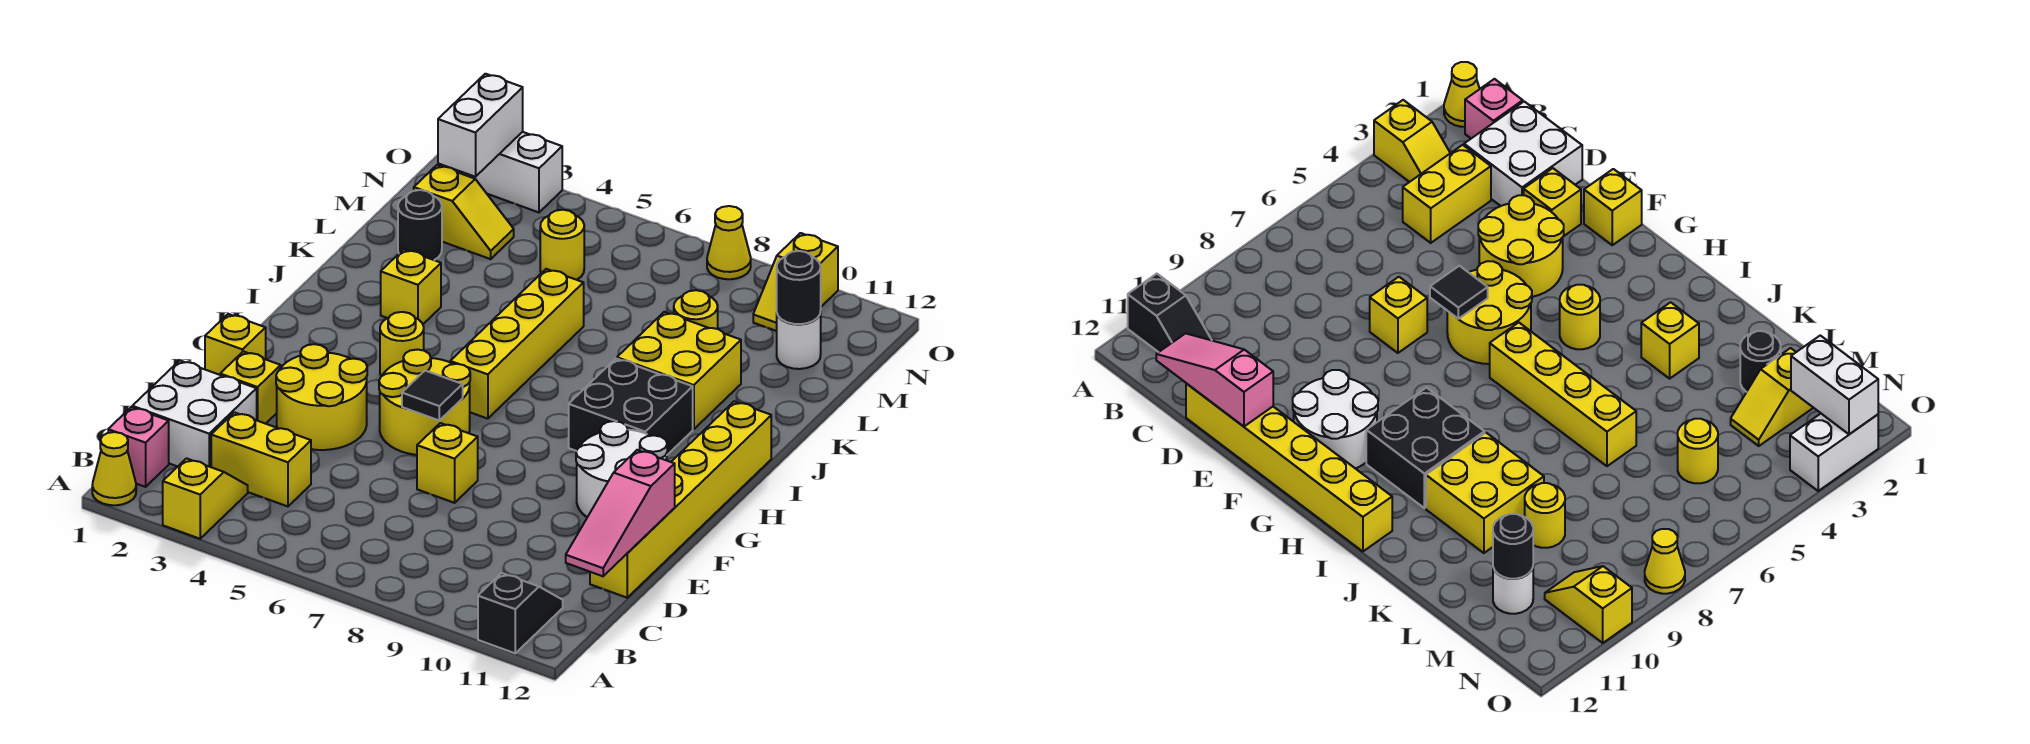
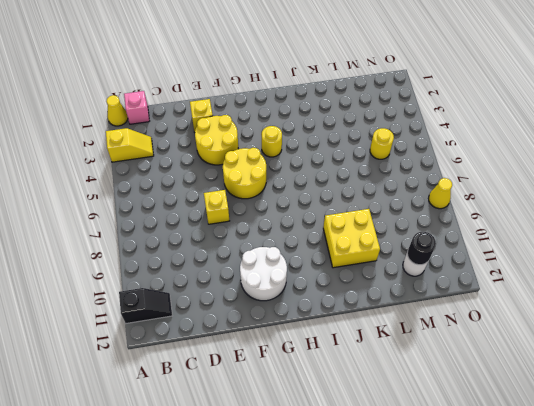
none -> white brick C1:D2 level 1
none -> yellow brick C3:C4 level 1
none -> yellow brick D12:I12 level 1
none -> yellow brick F1 level 1

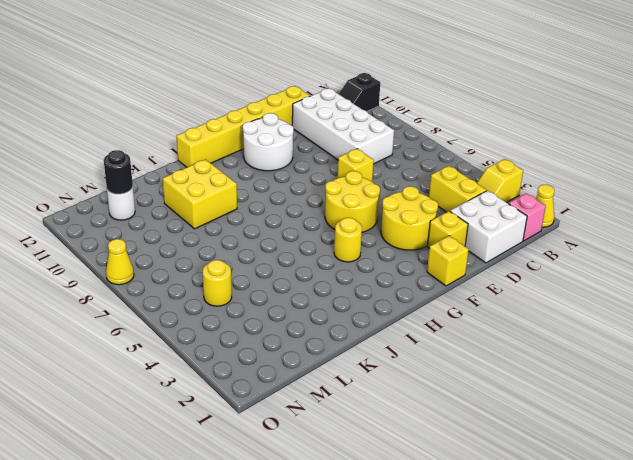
white brick C8:D11 level 1 -> none
none -> yellow brick H6:K6 level 1
none -> black brick H9:I10 level 1
none -> yellow brick J3 level 1
none -> black round brick L2 level 1

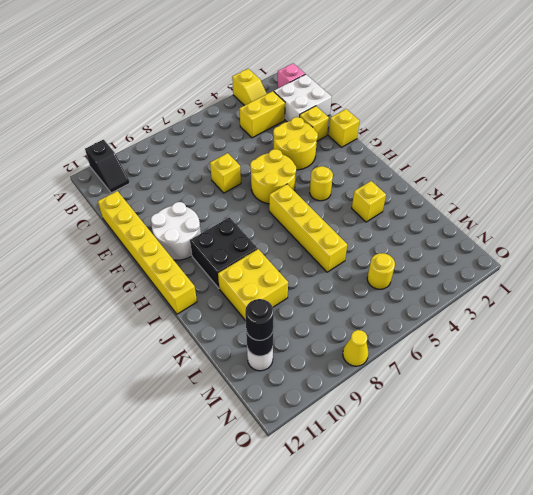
black round brick M11 level 3 -> black round brick L2 level 1
none -> yellow cone A1 level 1
none -> yellow round brick L9 level 1
none -> yellow slope M2:M3 level 1 top 2
none -> yellow slope N10:O10 level 1 top O

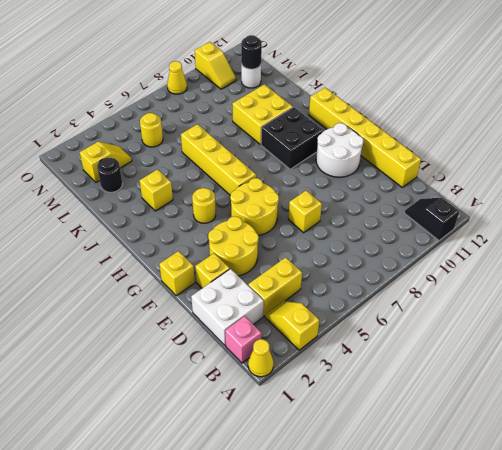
none -> yellow round brick L9 level 1
none -> white brick O2:O3 level 1
none -> pink slope C12:E12 level 2 top E
none -> black tile F6 level 2

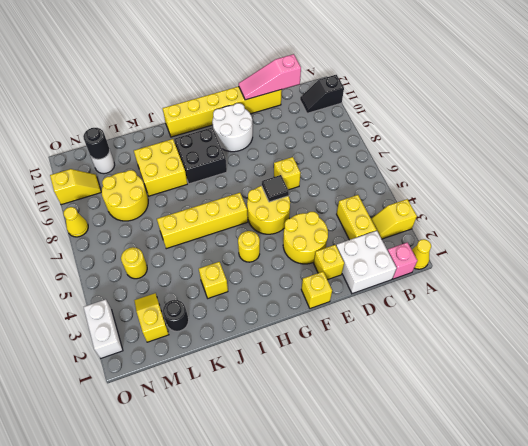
pink slope C12:E12 level 2 top C -> pink slope C12:E12 level 2 top E
yellow round brick L8:M9 level 1 -> yellow round brick L9 level 1
none -> white brick N2:O2 level 2

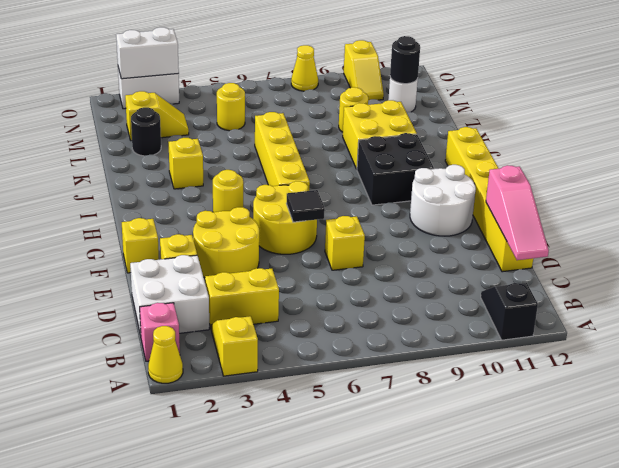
white brick O2:O3 level 2 -> white brick N2:O2 level 2

